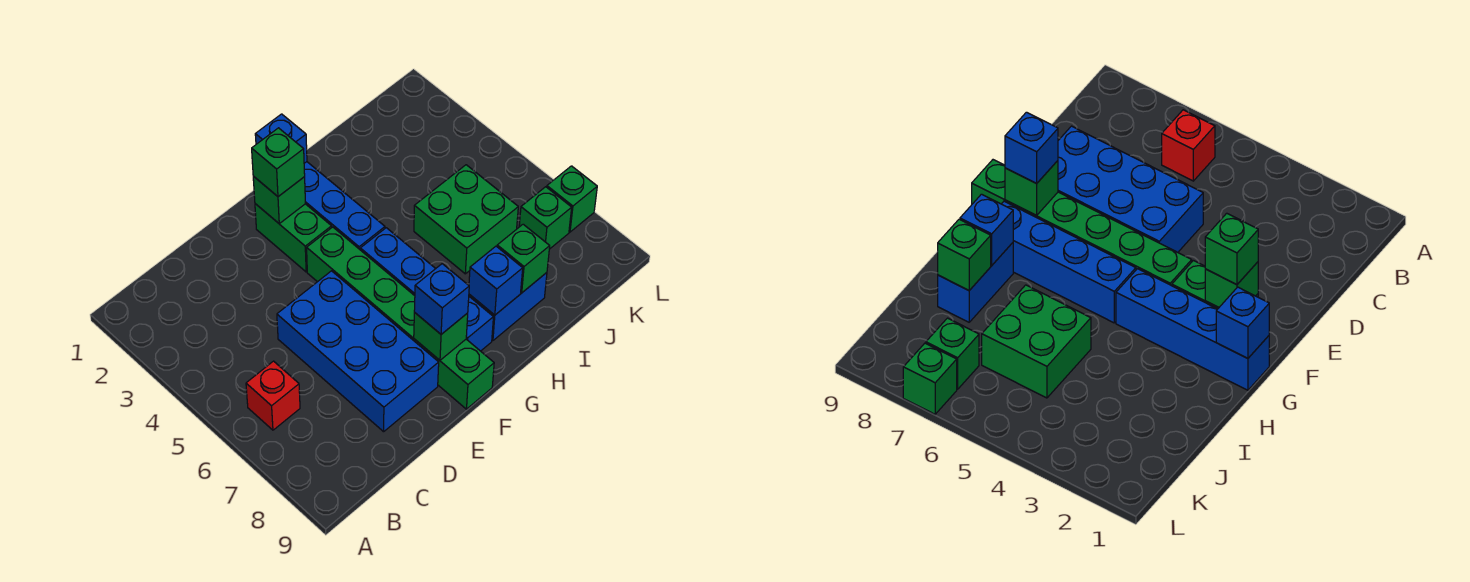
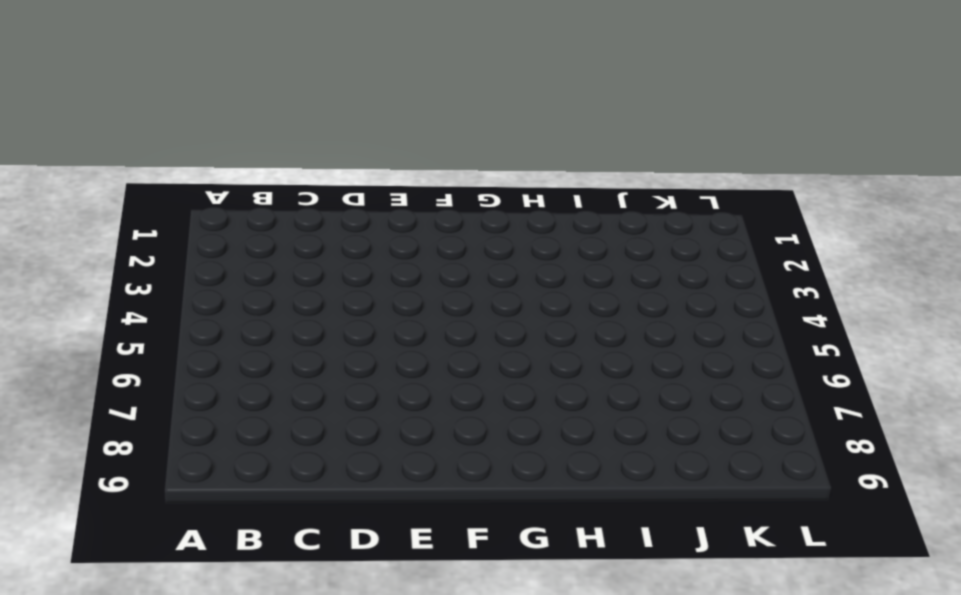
none -> red brick B6 level 1
none -> blue brick D5:E8 level 1
none -> green brick F2:F3 level 1

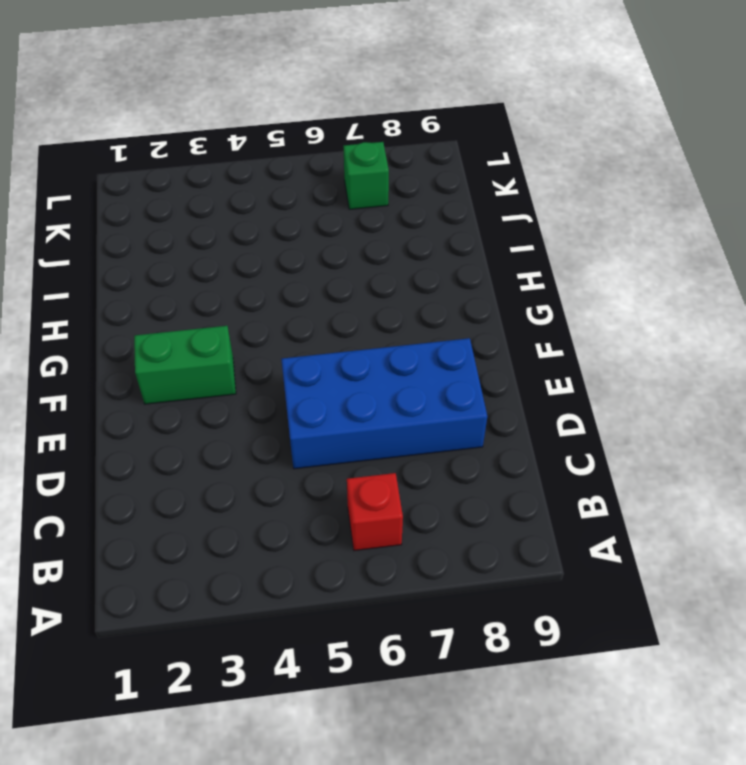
none -> green brick F4:F9 level 1
none -> blue brick G1:G4 level 1
none -> blue brick G5:G8 level 1

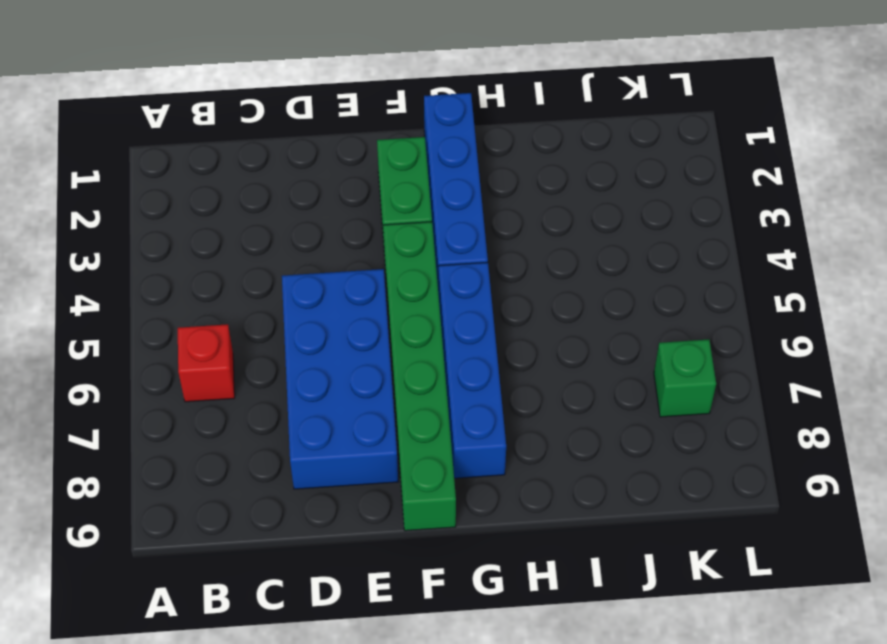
none -> blue brick H8:I8 level 1
none -> green brick I5:J6 level 1
none -> green brick L7 level 1

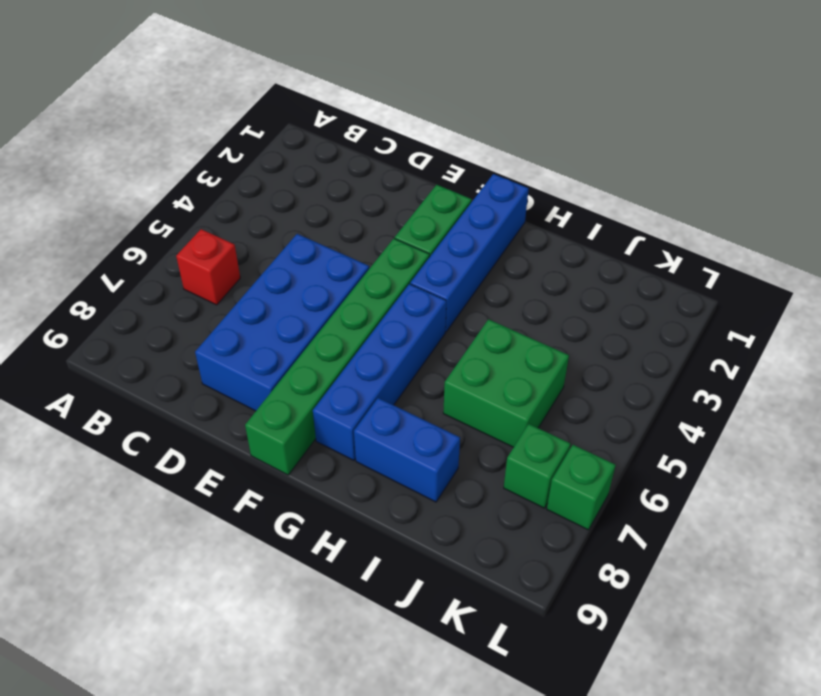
none -> green brick F2 level 2
none -> green brick F8 level 2
none -> blue brick G1 level 2

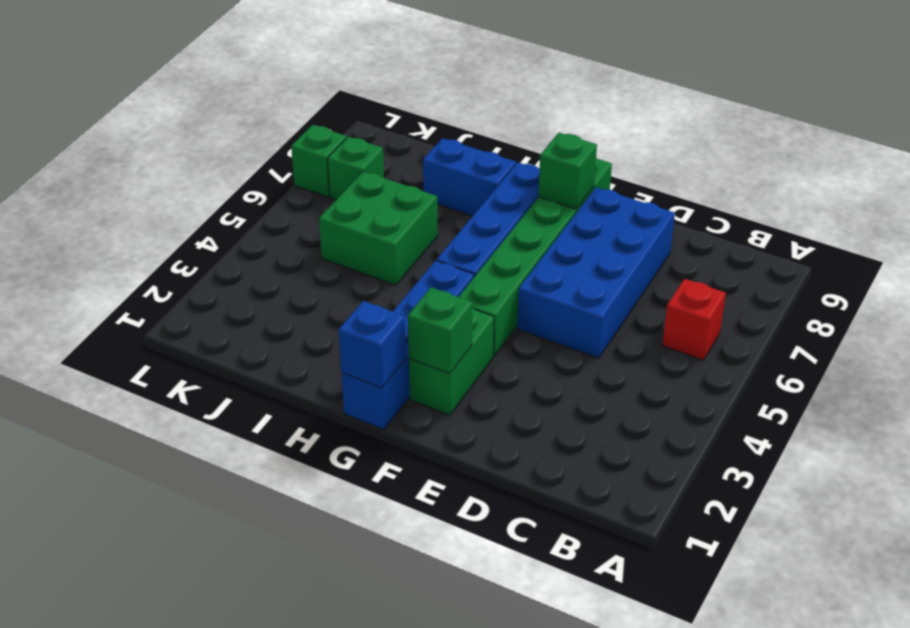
none -> blue brick H8 level 2
none -> green brick I8 level 2
none -> green brick F2 level 3

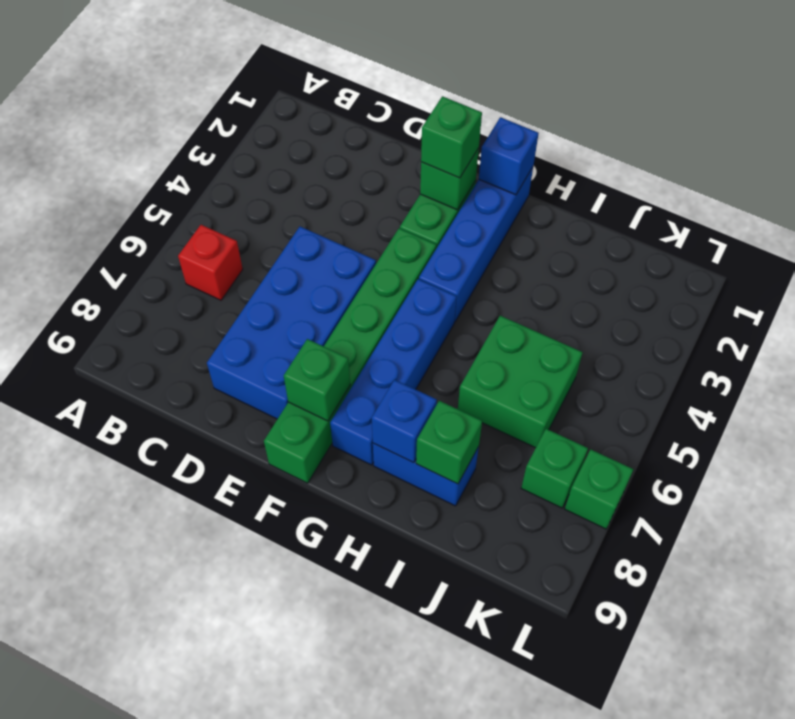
none -> blue brick F8 level 3

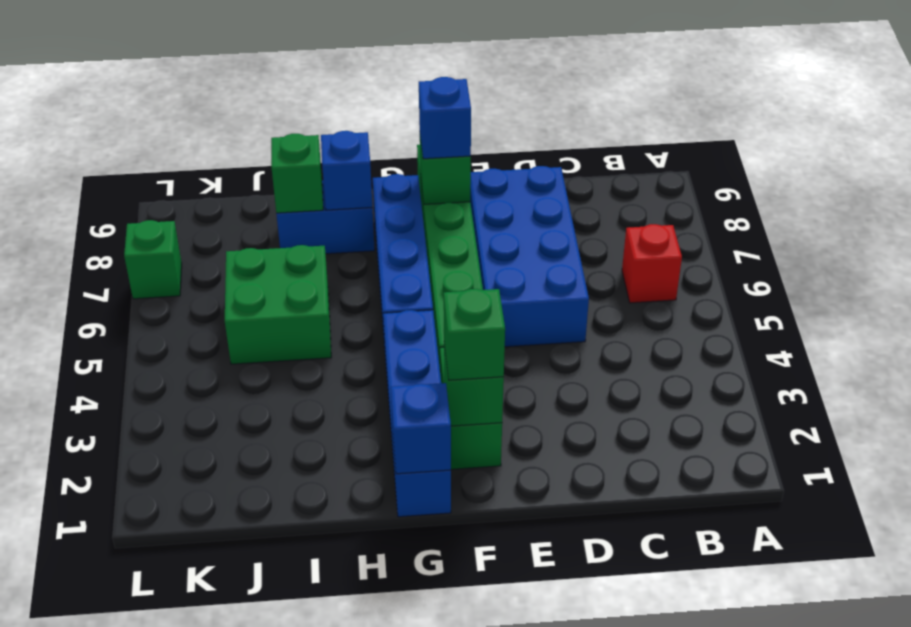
none -> green brick K7 level 1

